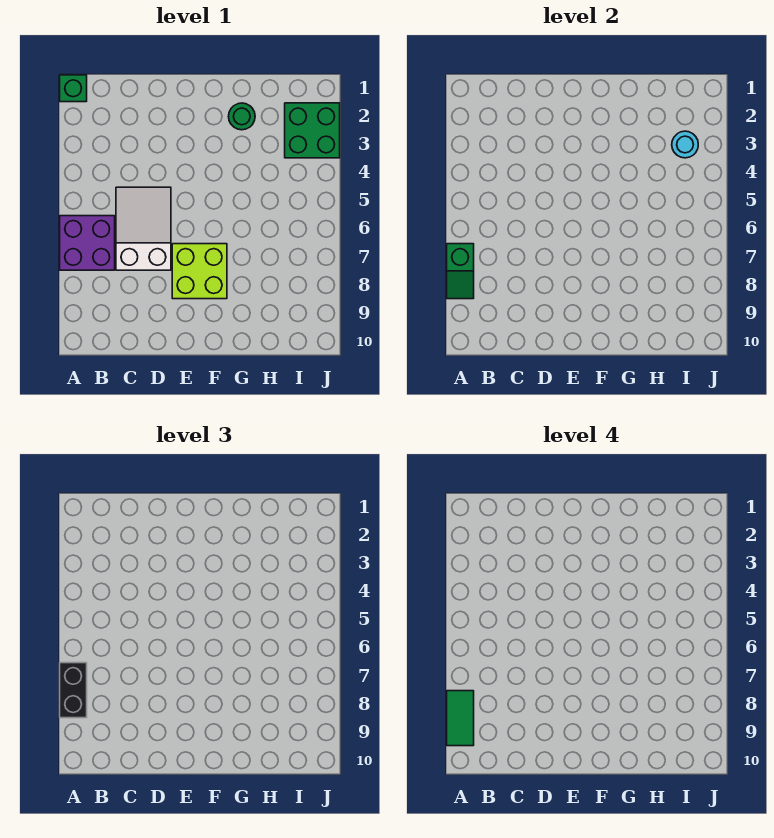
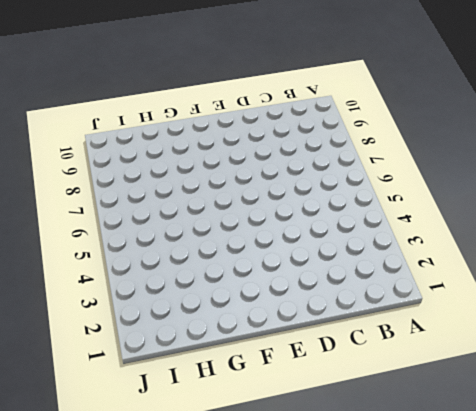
none -> green brick A1 level 1
none -> purple brick A6:B7 level 1

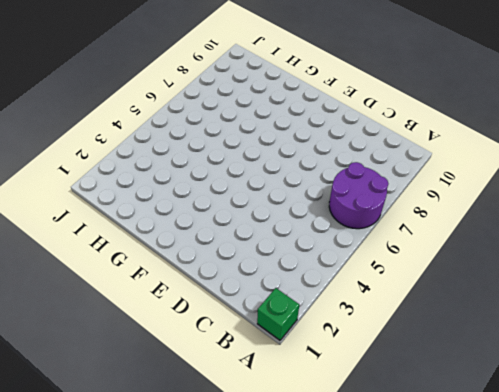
purple round brick A6:B7 level 1 -> purple brick A6:B7 level 1
none -> white slope C5:D7 level 1 top 7
none -> lime brick E7:F8 level 1

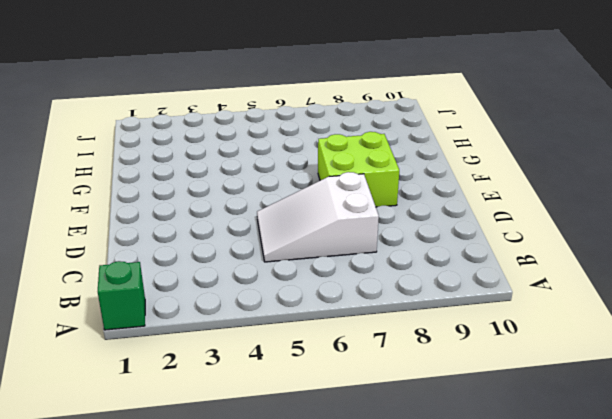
none -> purple brick A6:B7 level 1
none -> green round brick G2 level 1

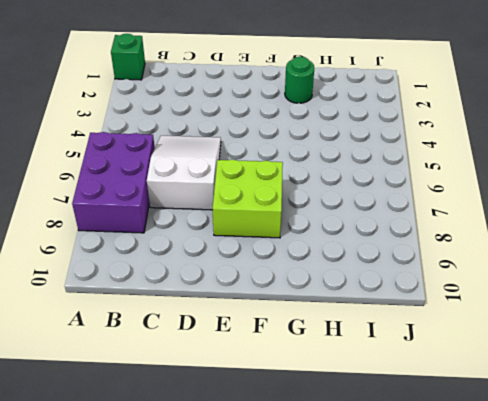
purple brick A6:B8 level 1 -> purple brick A6:B7 level 1
none -> green brick I2:J3 level 1
none -> green slope A7:A8 level 2 top 7

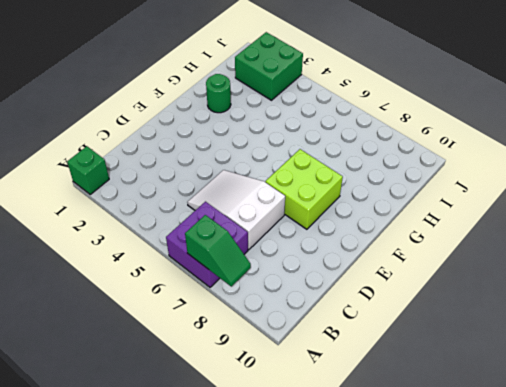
none -> cyan round brick I3 level 2
none -> black brick A7:A8 level 3

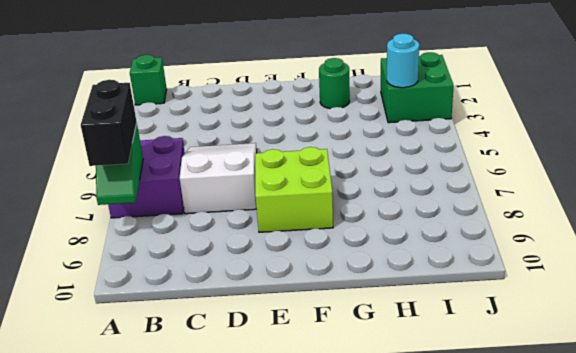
none -> green tile A8:A9 level 4

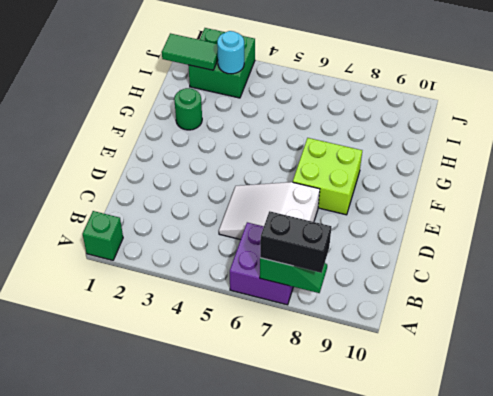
green tile I1:I2 level 2 -> green tile A8:A9 level 4

